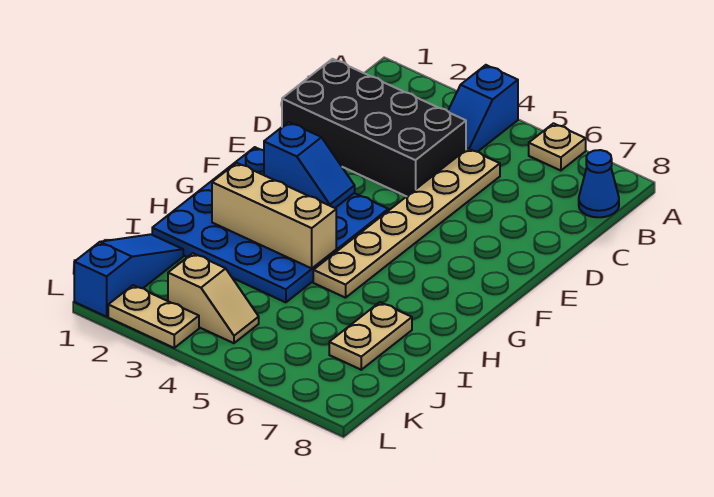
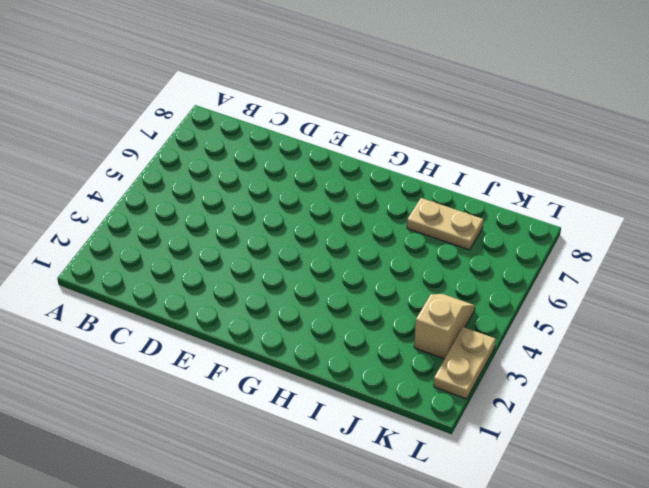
none -> blue slope A4:B4 level 1 top A
none -> tan plate A6 level 1
none -> blue cone B8 level 1

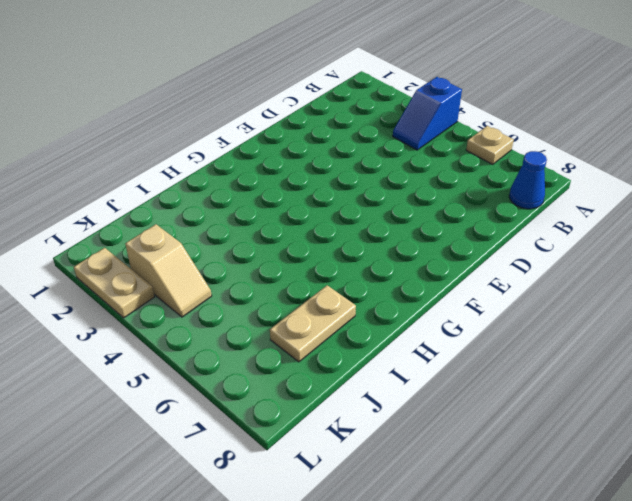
none -> black brick C1:D4 level 1
none -> tan plate C5:H5 level 1
none -> blue plate F1:I4 level 1

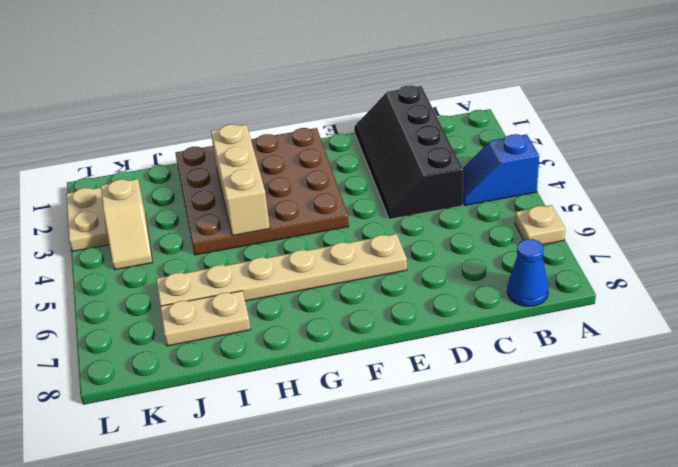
black slope C1:D4 level 1 top C -> black brick C1:D4 level 1
tan plate E6:J6 level 1 -> tan plate C5:H5 level 1
brown plate F1:I4 level 1 -> blue plate F1:I4 level 1
none -> blue slope J1:L1 level 1 top L
none -> blue slope F2:F3 level 2 top 2

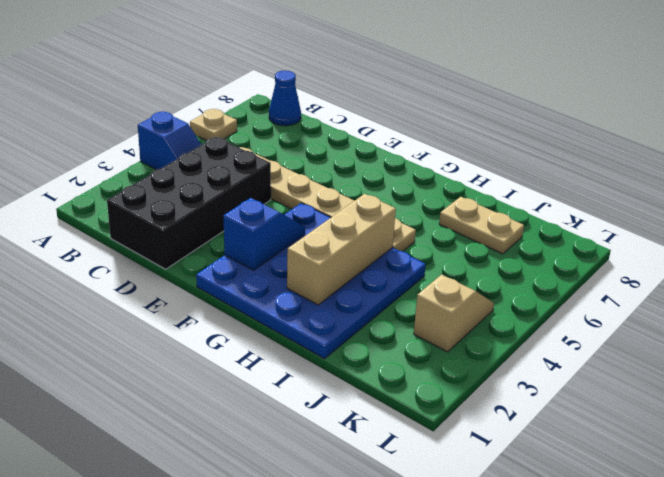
none -> blue slope J1:L1 level 1 top L
none -> tan plate L2:L3 level 1

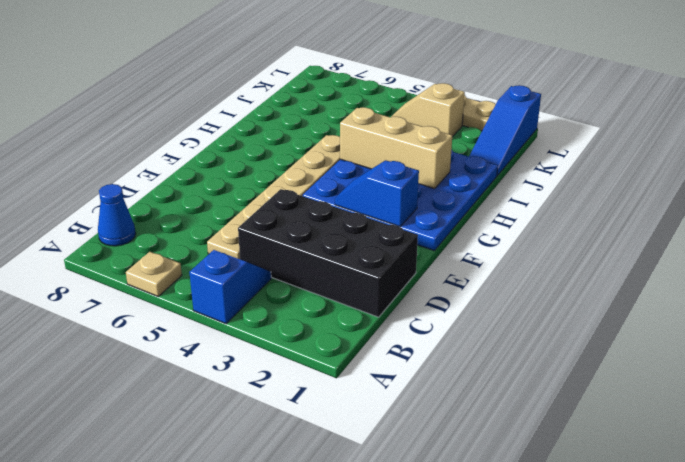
none -> tan plate I7:J7 level 1

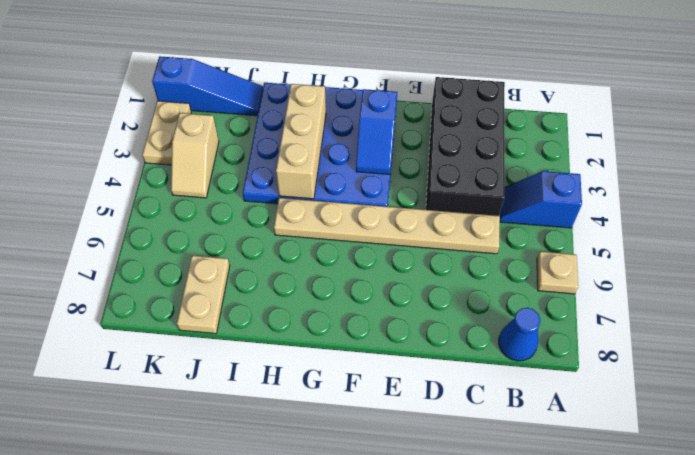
tan plate J7:J8 level 1 -> tan plate I7:J7 level 1

